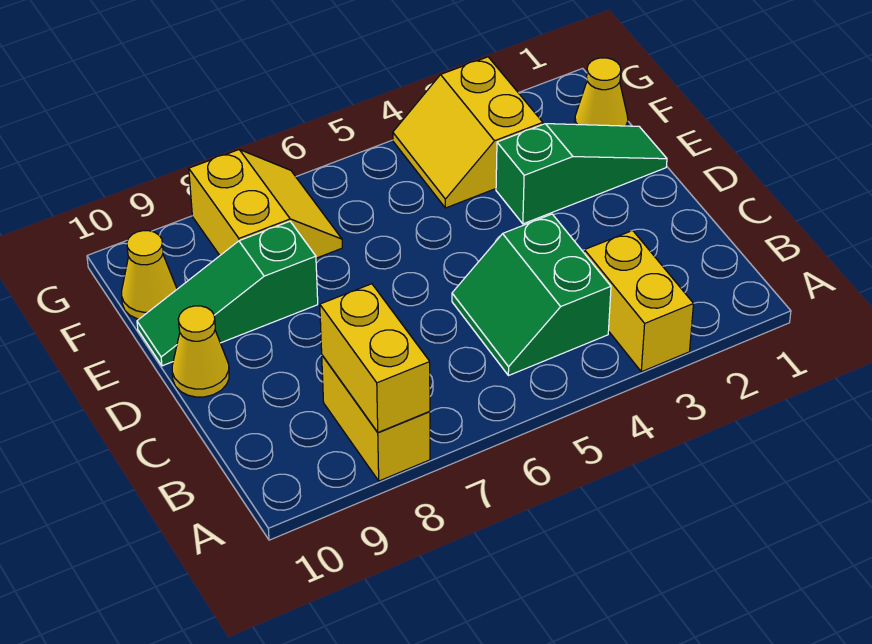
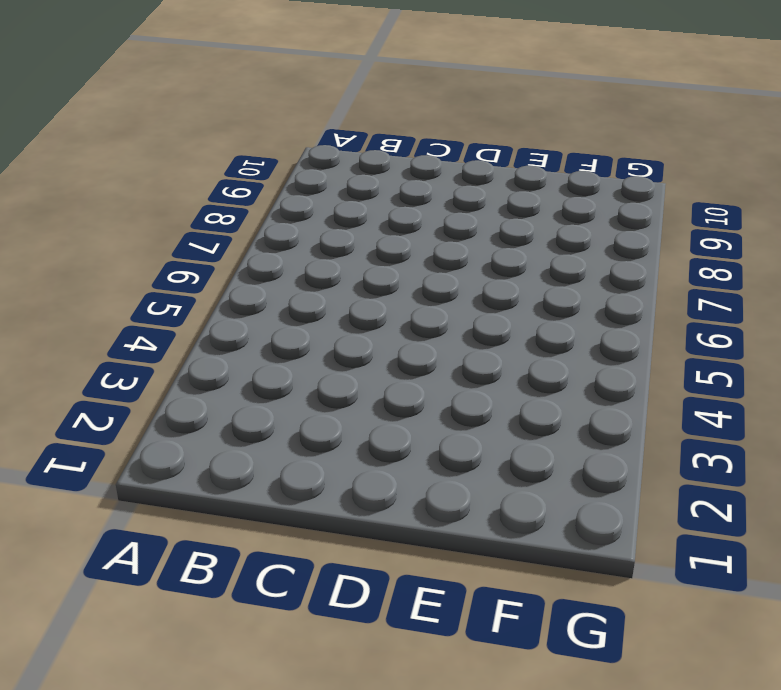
none -> yellow brick A3:B3 level 1
none -> yellow brick A8:B8 level 1

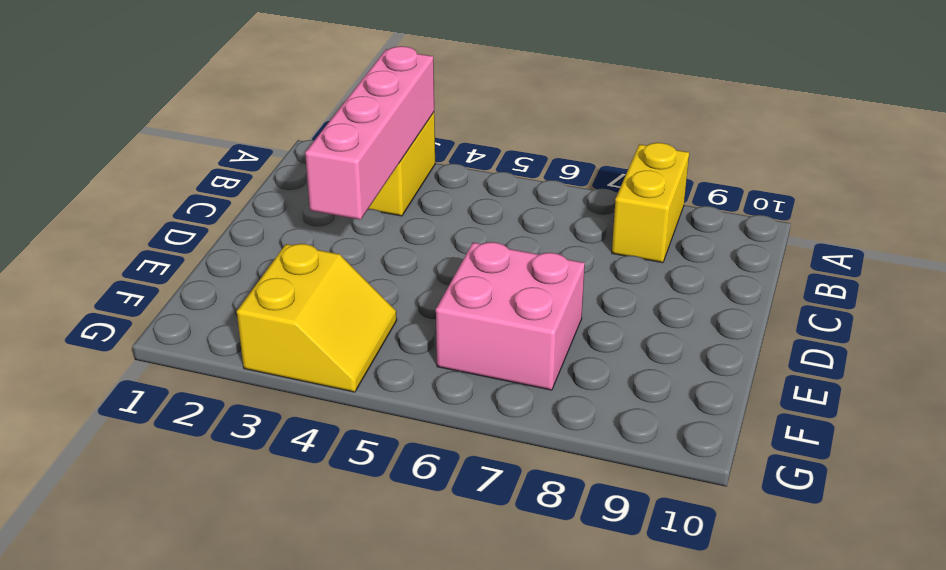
pink brick A3:D3 level 2 -> none
pink brick E6:F7 level 1 -> yellow slope F7:G8 level 1 top 8
none -> green slope B4:C5 level 1 top 4
none -> yellow cone D10 level 1

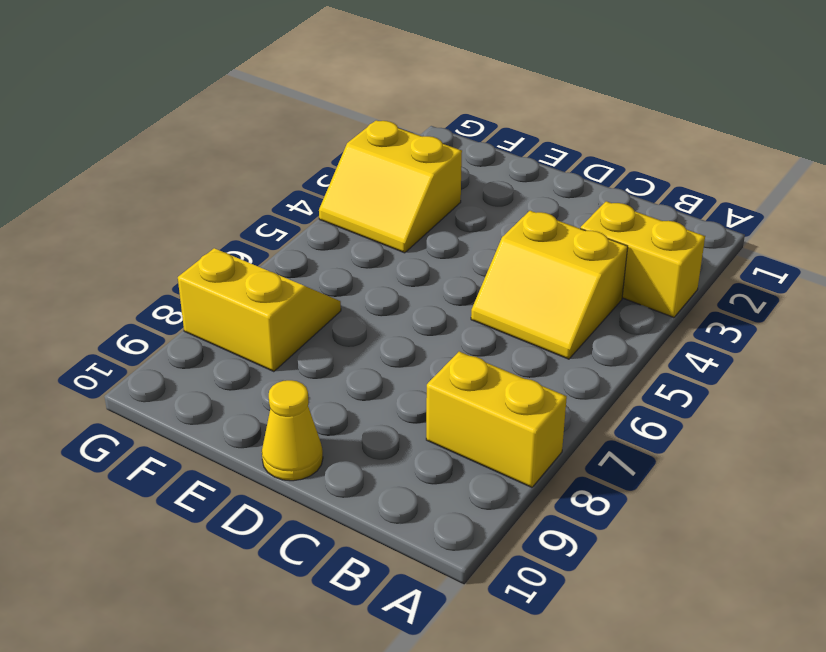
yellow slope B4:C5 level 1 top 4 -> green slope B4:C5 level 1 top 4
none -> green slope E1:E3 level 1 top 3
none -> green slope E8:E10 level 1 top 8

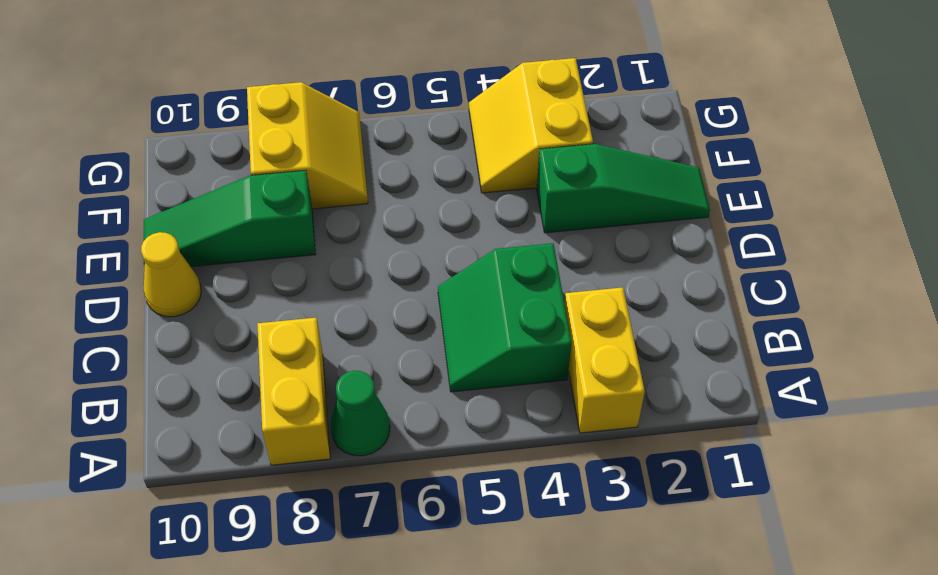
green cone A7 level 1 -> none
none -> yellow cone F1 level 1
none -> yellow cone F10 level 1

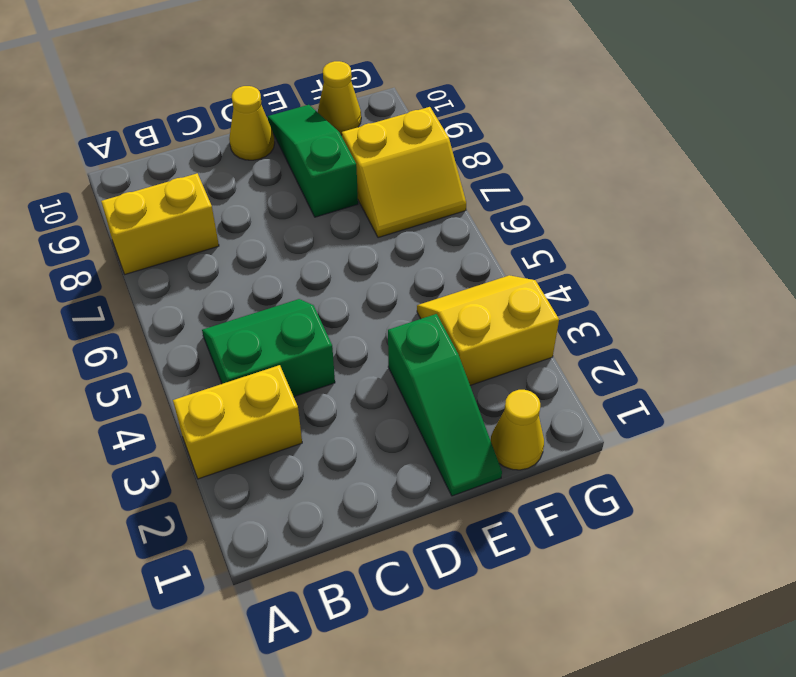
none -> yellow brick A8:B8 level 2

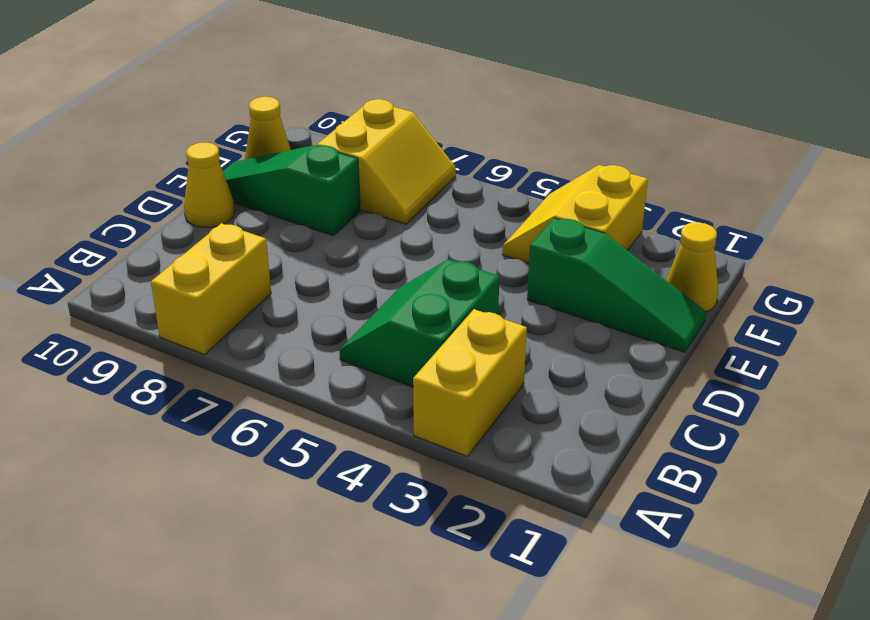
none -> yellow brick A8:B8 level 2

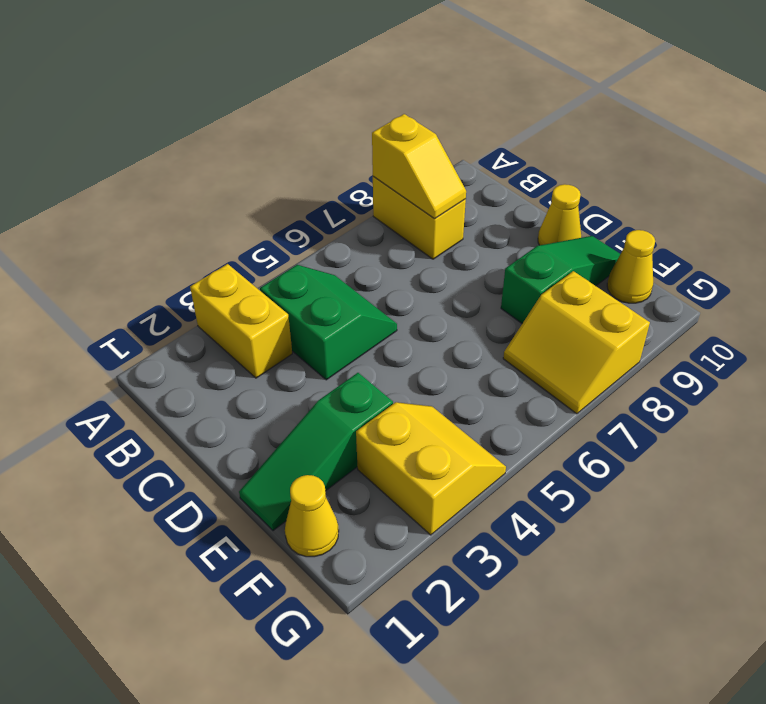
yellow slope A8:B8 level 2 top A -> yellow brick A8:B8 level 2

